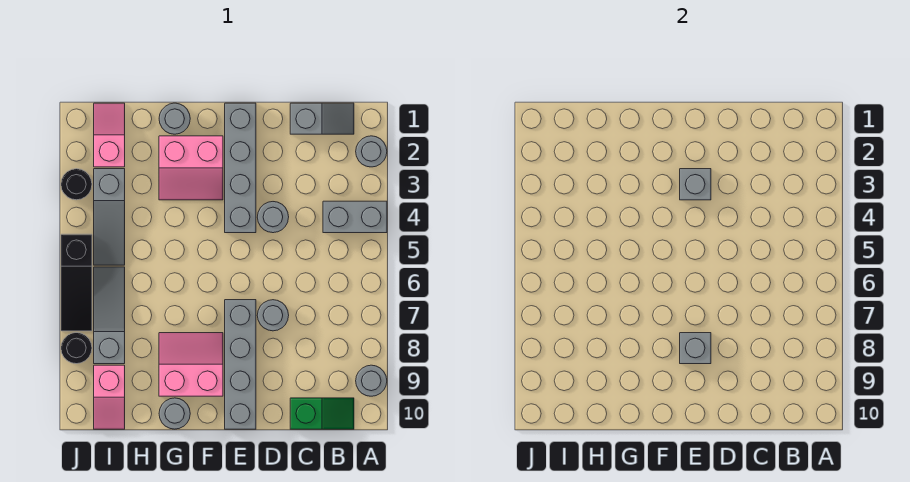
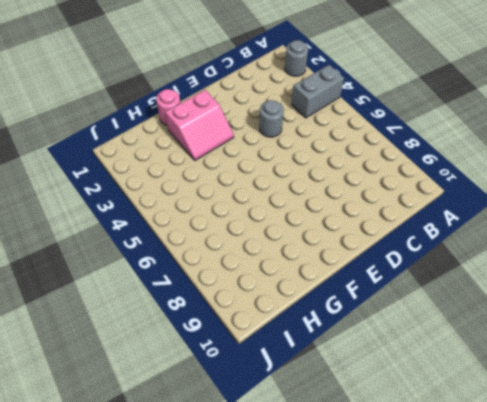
pink round brick G1 level 1 -> grey round brick G1 level 1
none -> grey round brick A9 level 1
none -> grey slope B1:C1 level 1 top C
none -> green slope B10:C10 level 1 top C

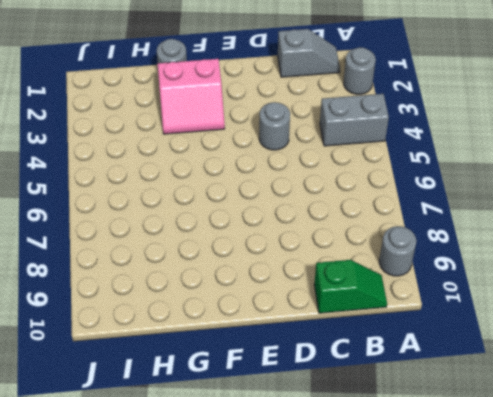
none -> grey round brick D7 level 1
none -> grey brick E1:E4 level 1
none -> grey brick E7:E10 level 1

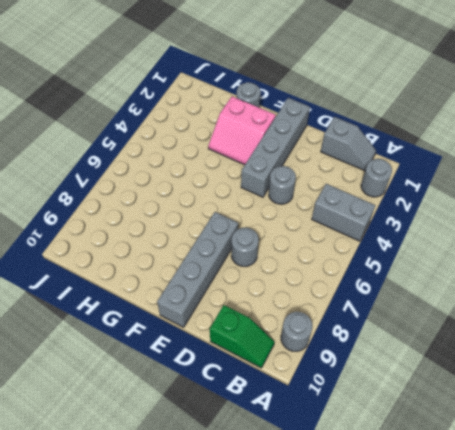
none -> pink slope F8:G9 level 1 top 9
none -> grey round brick G10 level 1
none -> pink slope I1:I2 level 1 top 2

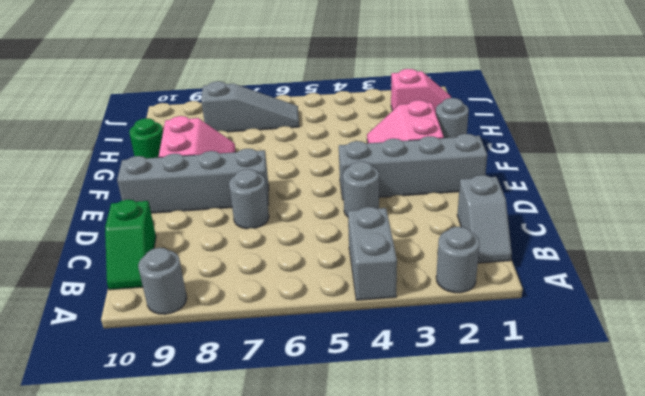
green round brick G10 level 1 -> grey round brick G10 level 1
none -> grey slope I3:I5 level 1 top 3
none -> pink slope I9:I10 level 1 top 9
none -> black round brick J3 level 1

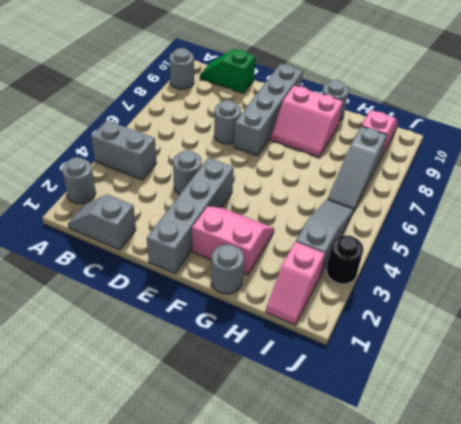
none -> black slope J5:J7 level 1 top 5
none -> black round brick J8 level 1
none -> grey brick E3 level 2

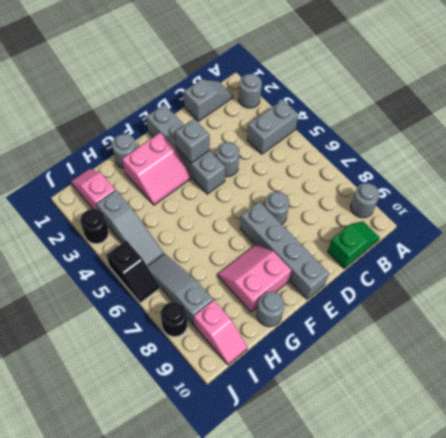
black slope J5:J6 level 1 top 5 -> black slope J5:J7 level 1 top 5
none -> grey brick E8 level 2

